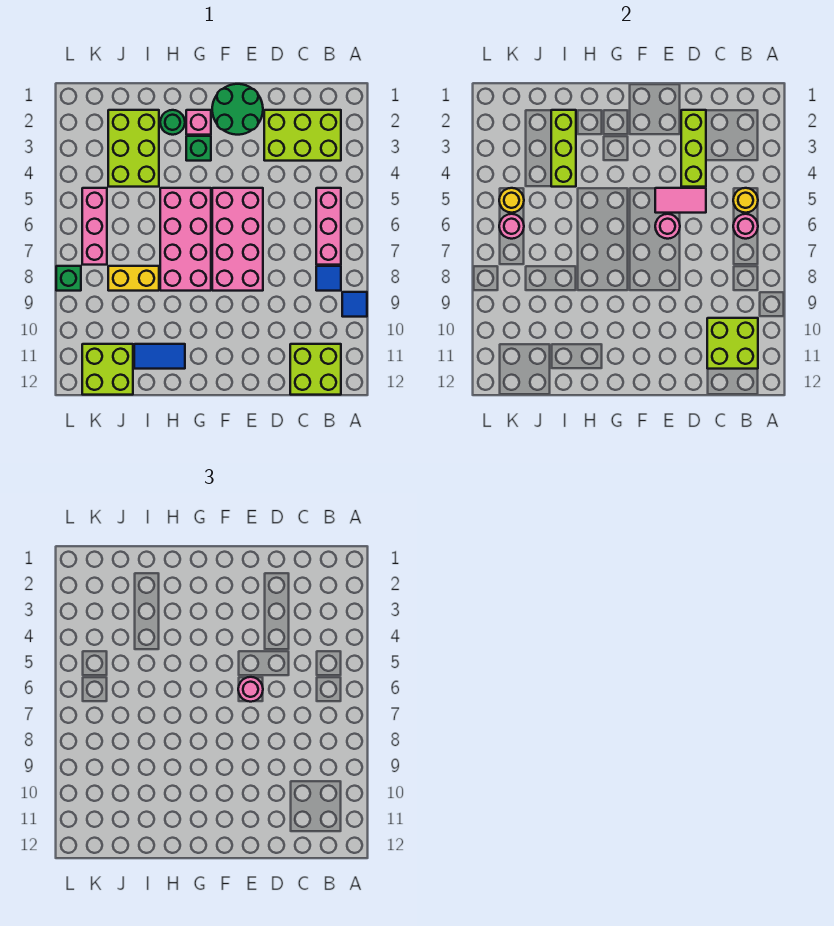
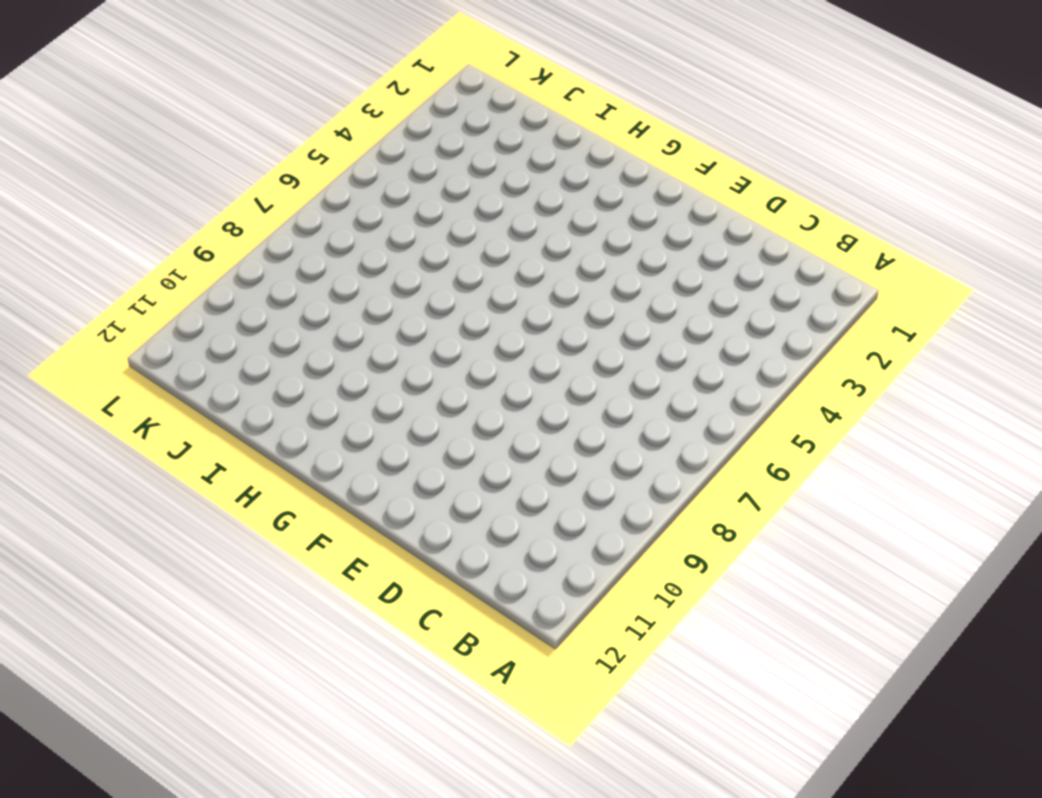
none -> blue tile A9 level 1
none -> lime brick B2:D3 level 1
none -> pink brick B5:B7 level 1

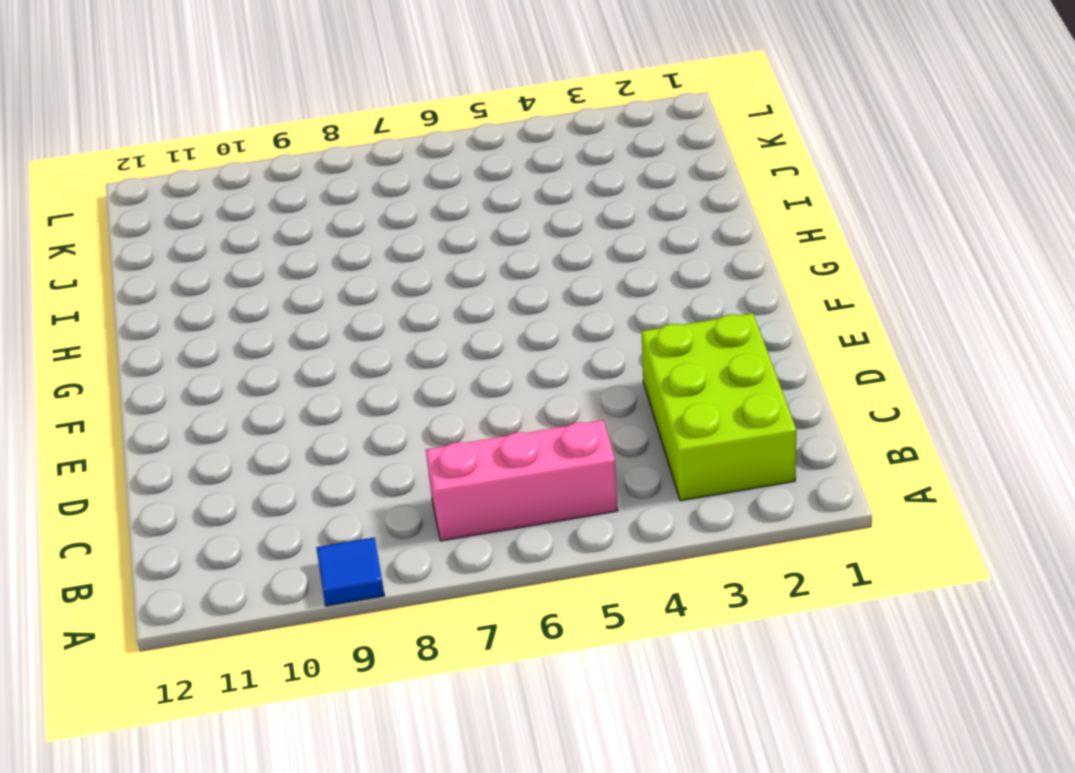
none -> blue tile B8 level 1
none -> lime brick B11:C12 level 1
none -> green round brick E1:F2 level 1

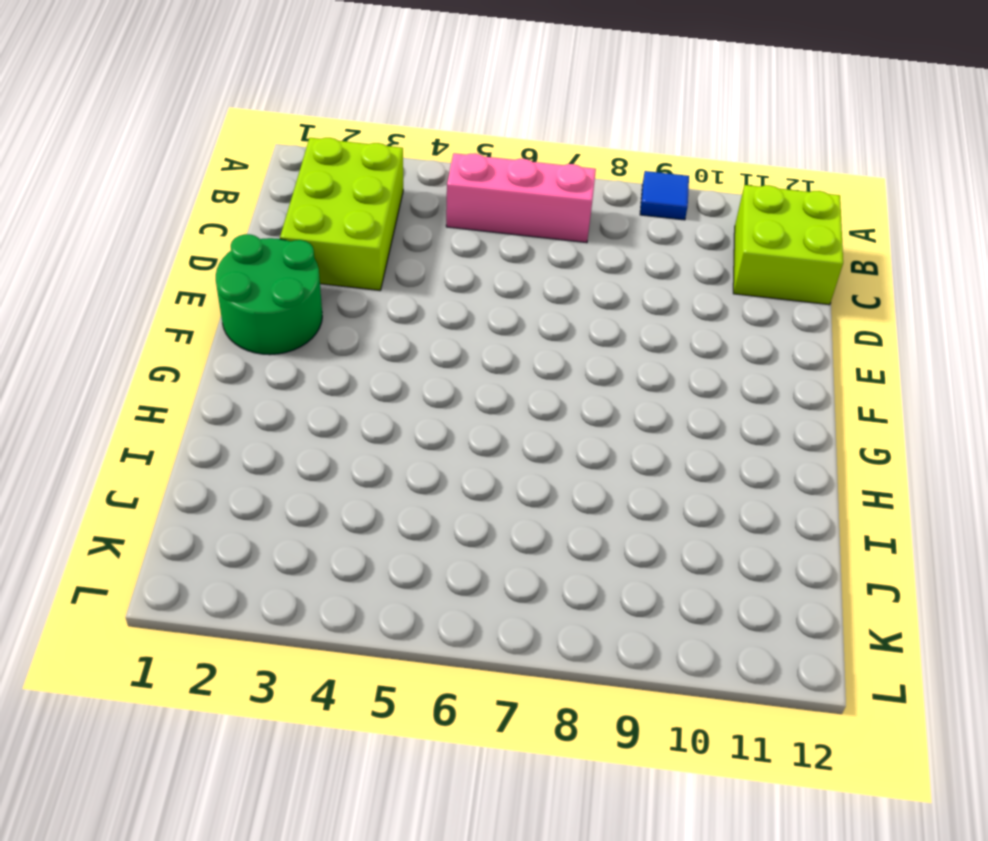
none -> blue tile B8 level 1
none -> pink brick E5:F8 level 1
none -> pink brick G2 level 1

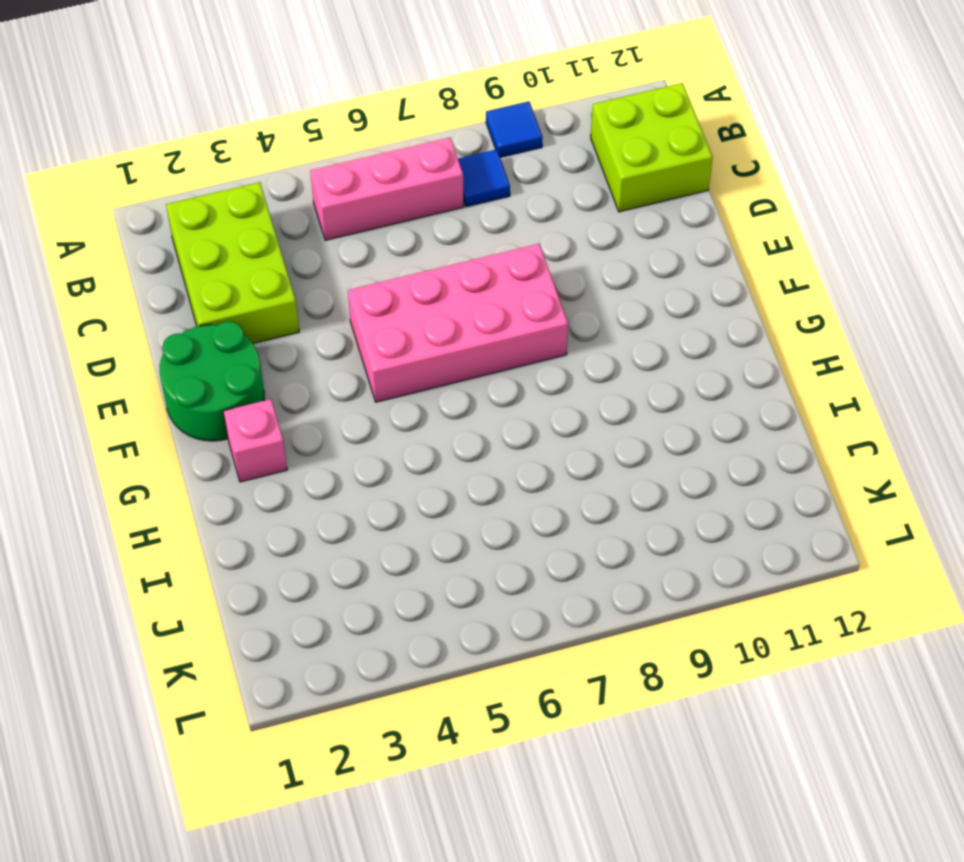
none -> green brick G3 level 1
none -> pink brick G5:H8 level 1
none -> green round brick H2 level 1

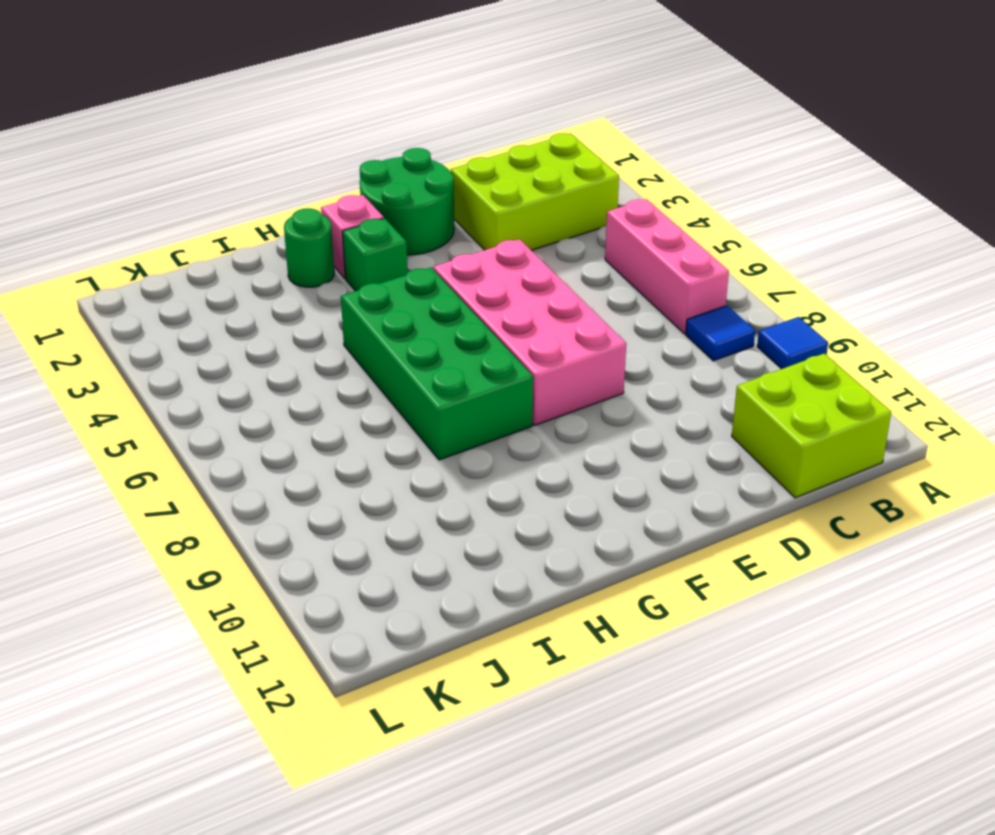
green brick G5:H8 level 1 -> pink brick G5:H8 level 1
none -> blue tile H11:I11 level 1
none -> lime brick I2:J4 level 1
none -> yellow brick I8:J8 level 1

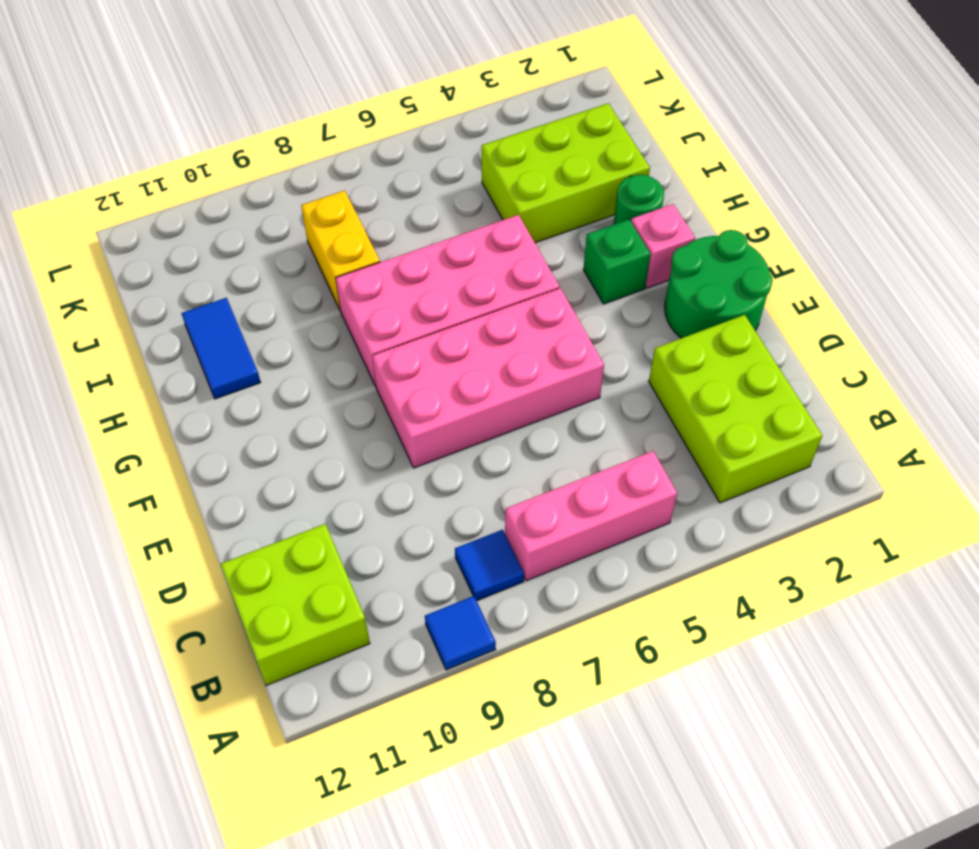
none -> lime brick J11:K12 level 1
none -> pink brick K5:K7 level 1
none -> green brick L8 level 1

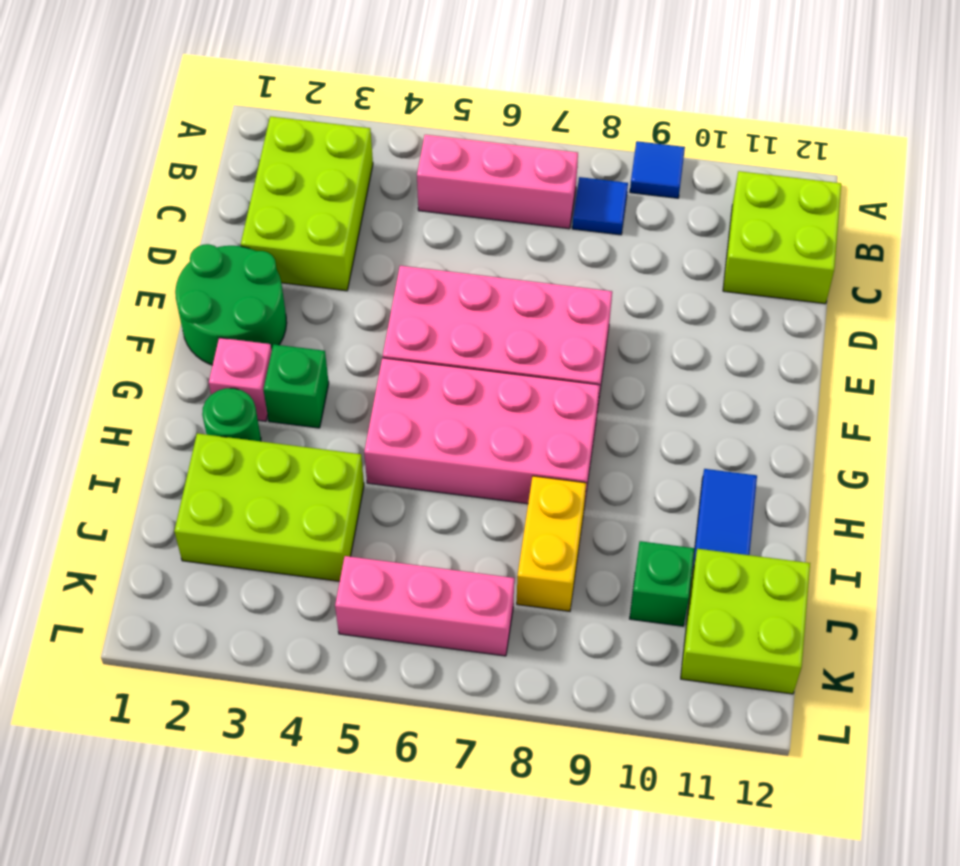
green brick J10 level 1 -> green brick L8 level 1
none -> yellow round brick B5 level 2
none -> pink round brick B6 level 2
none -> lime brick B10:C11 level 2

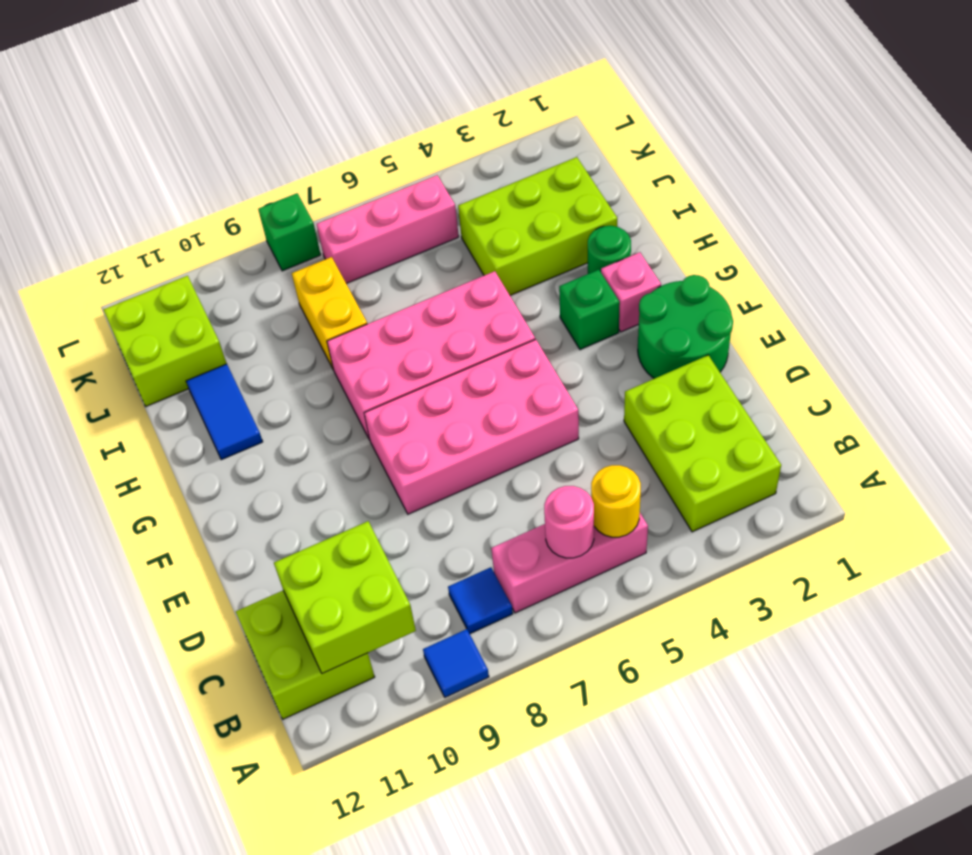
none -> lime brick D2:D4 level 2
none -> pink tile D5:E5 level 2
none -> pink round brick E6 level 2

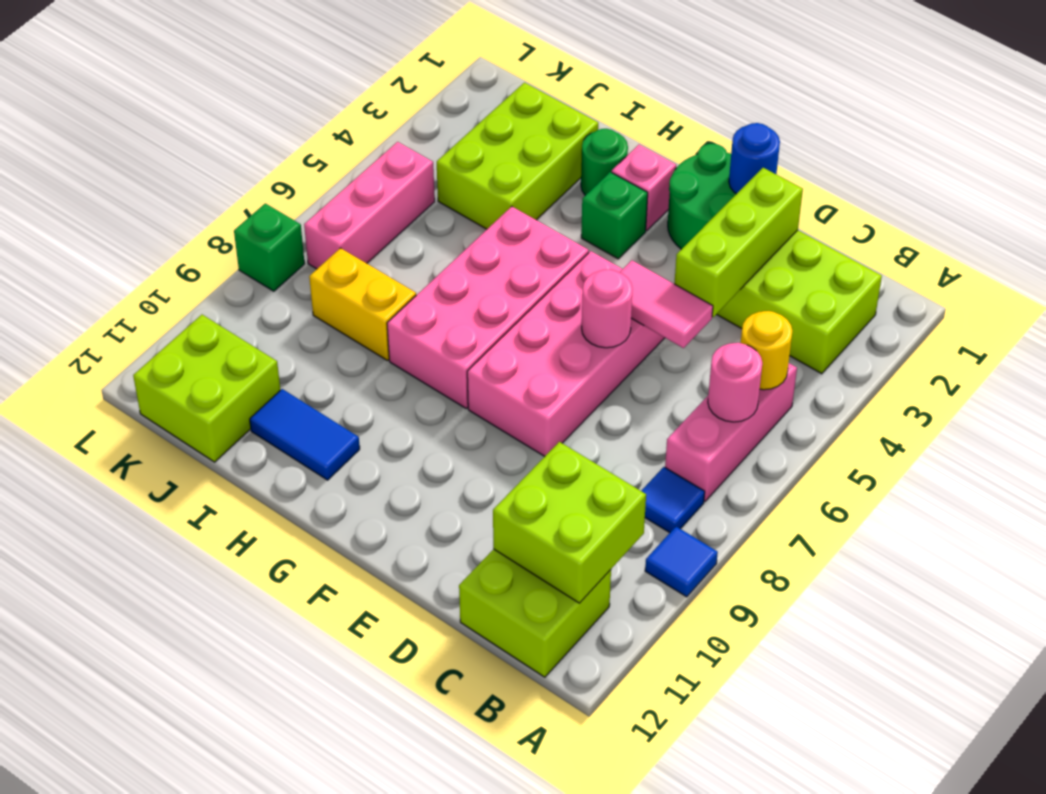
blue round brick E1 level 2 -> none
none -> lime brick I2:I4 level 2
none -> yellow round brick K5 level 2
none -> pink round brick K6 level 2

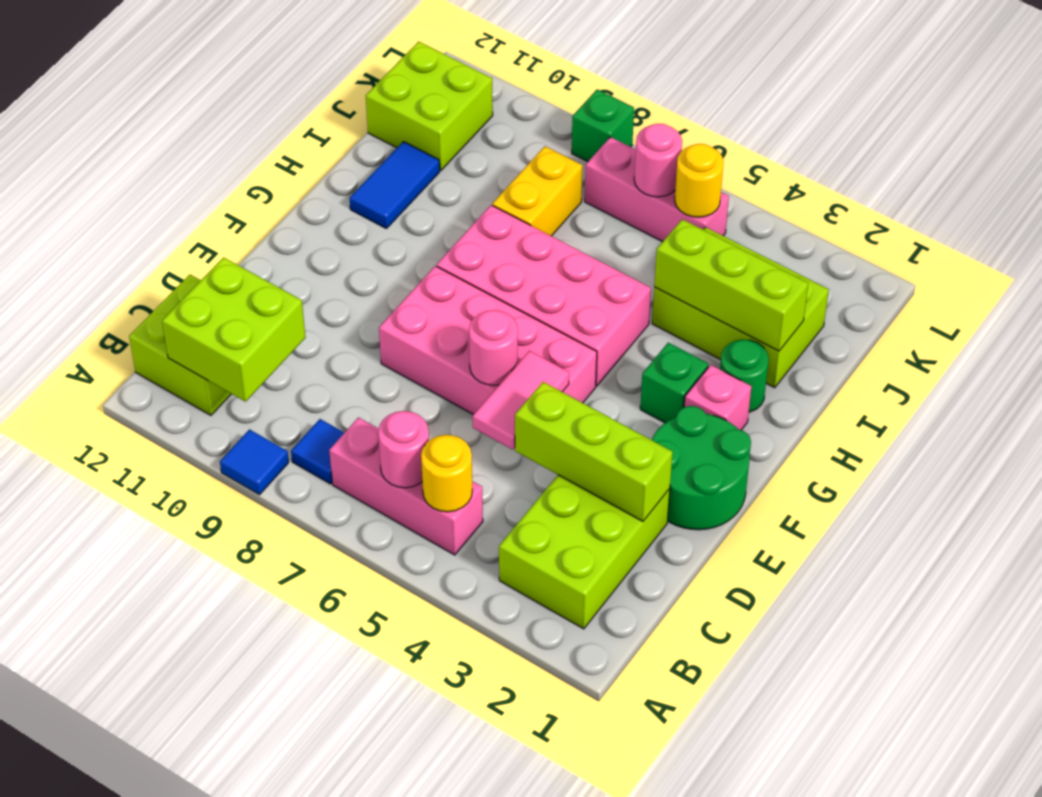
none -> pink round brick E6 level 3

